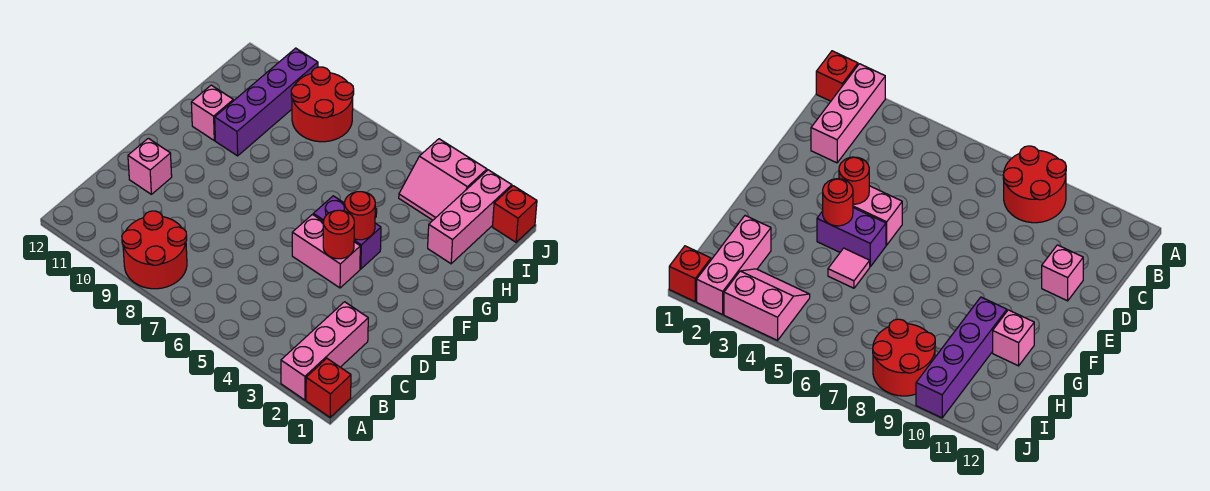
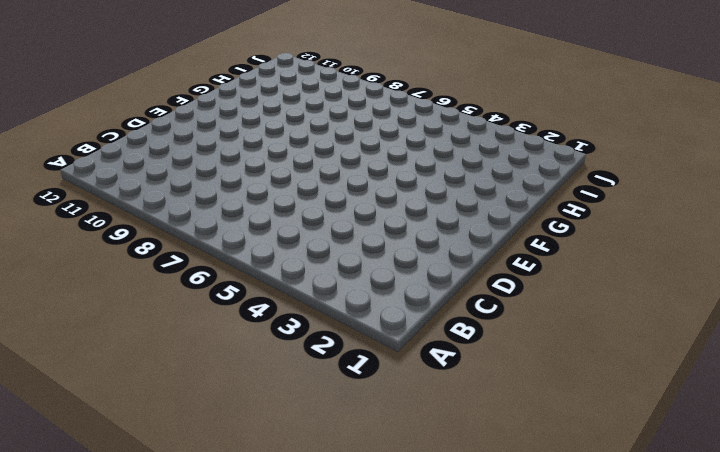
none -> red brick A1 level 1
none -> pink brick A2:C2 level 1
none -> red round brick A8:B9 level 1

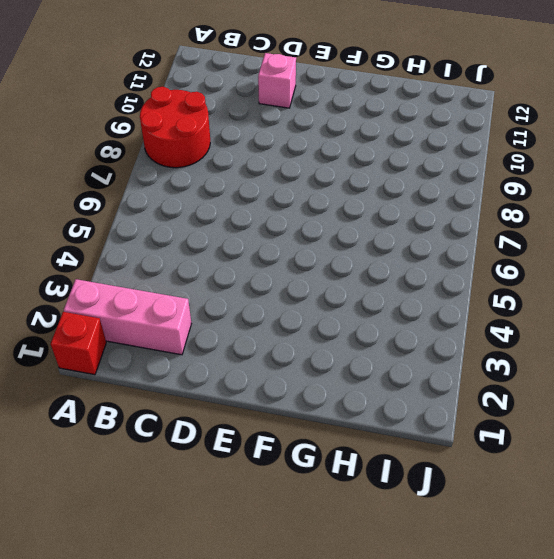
none -> pink brick E4:E5 level 1
none -> purple brick F4:F5 level 1
none -> pink tile G5 level 1

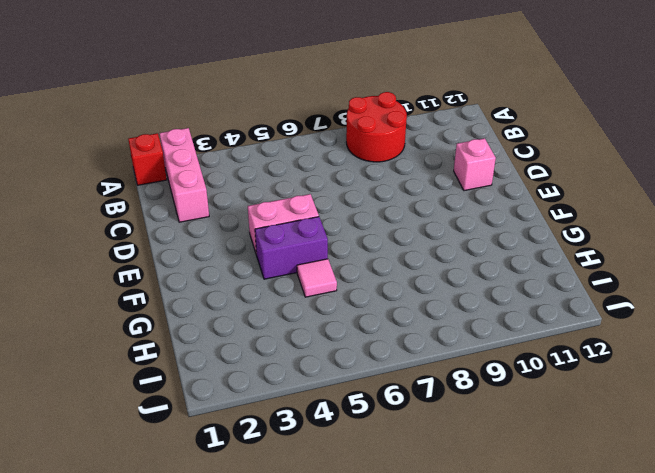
none -> purple brick G10:J10 level 1
none -> pink brick G11 level 1
none -> pink brick H2:J2 level 1

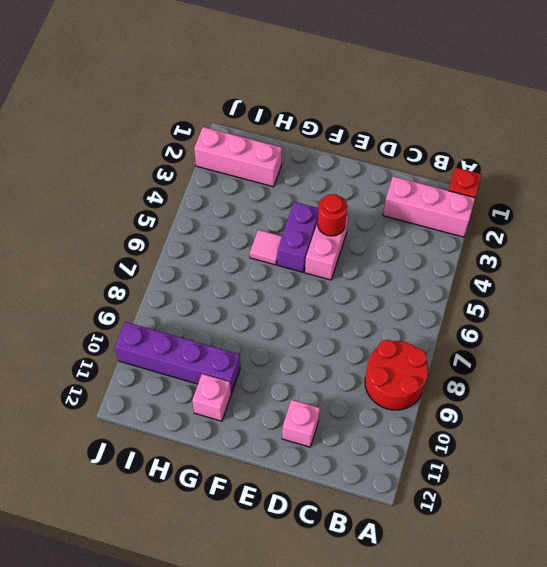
none -> pink slope I3:J4 level 1 top J
none -> red round brick I8:J9 level 1
none -> red brick J1 level 1

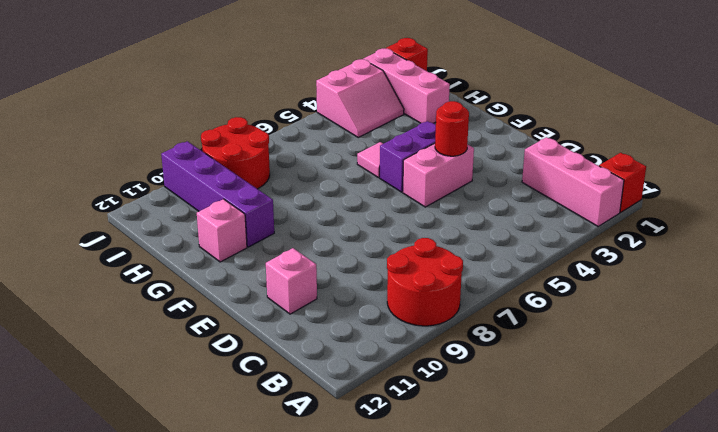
none -> red round brick F4 level 2

